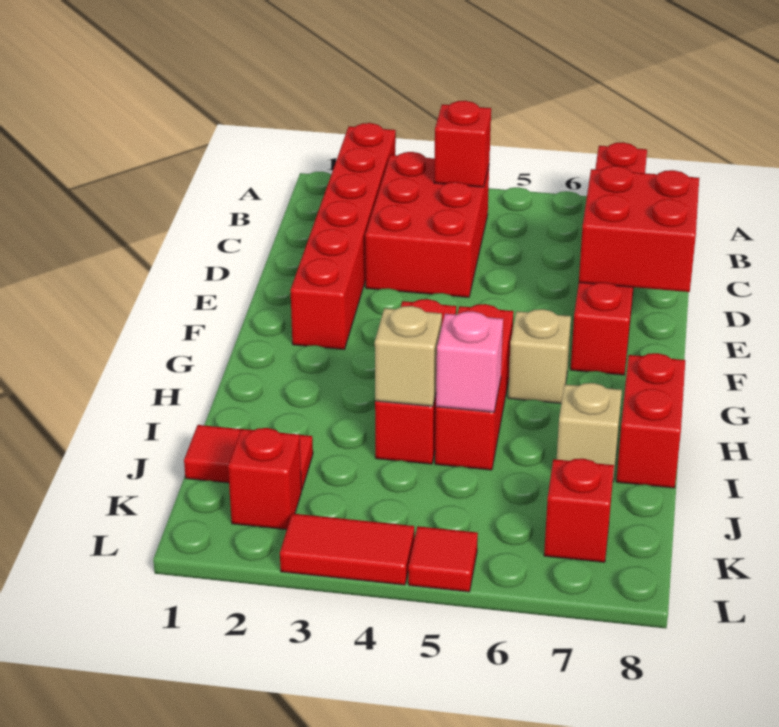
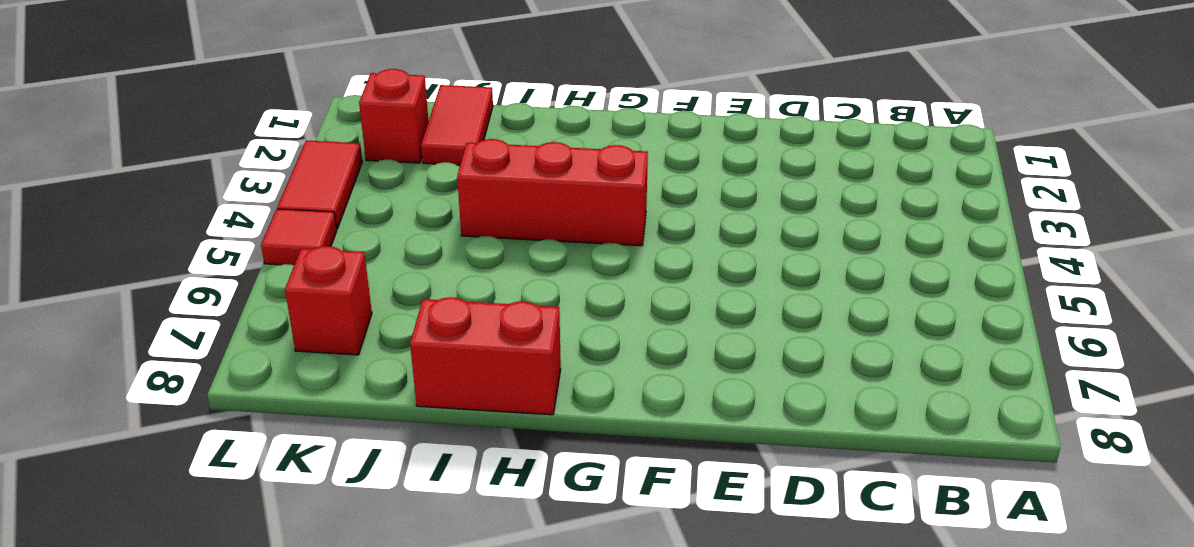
none -> red brick A2:F2 level 1
none -> red brick A7:F7 level 1
none -> red brick B3:D4 level 1

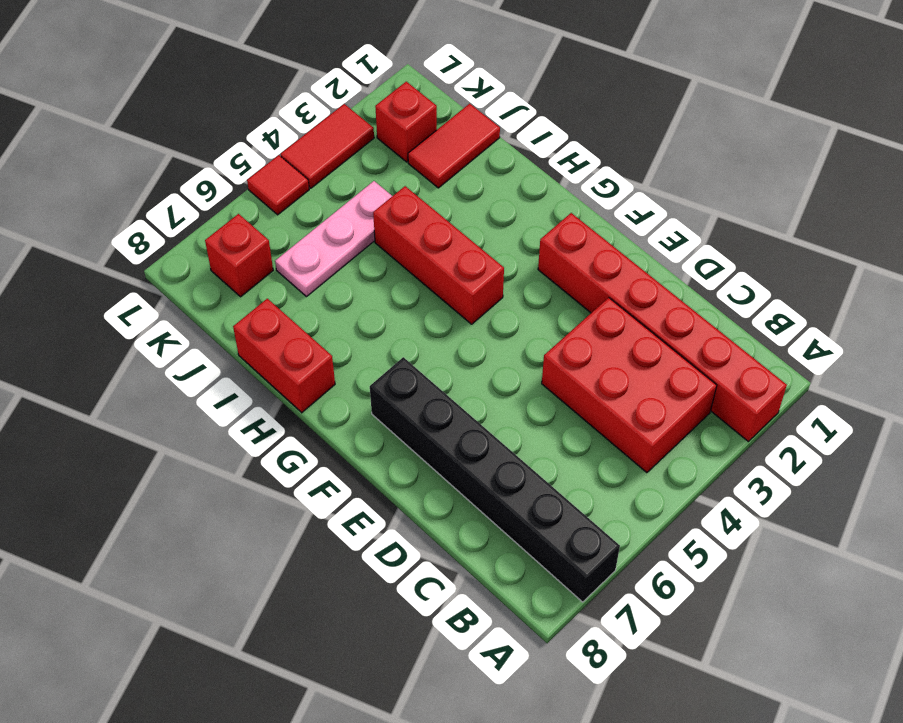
black brick A7:F7 level 1 -> red brick A7:F7 level 1
pink plate J4:J6 level 1 -> none
none -> red brick G5:I5 level 1
none -> tan brick G6 level 1
none -> tan brick I7 level 1

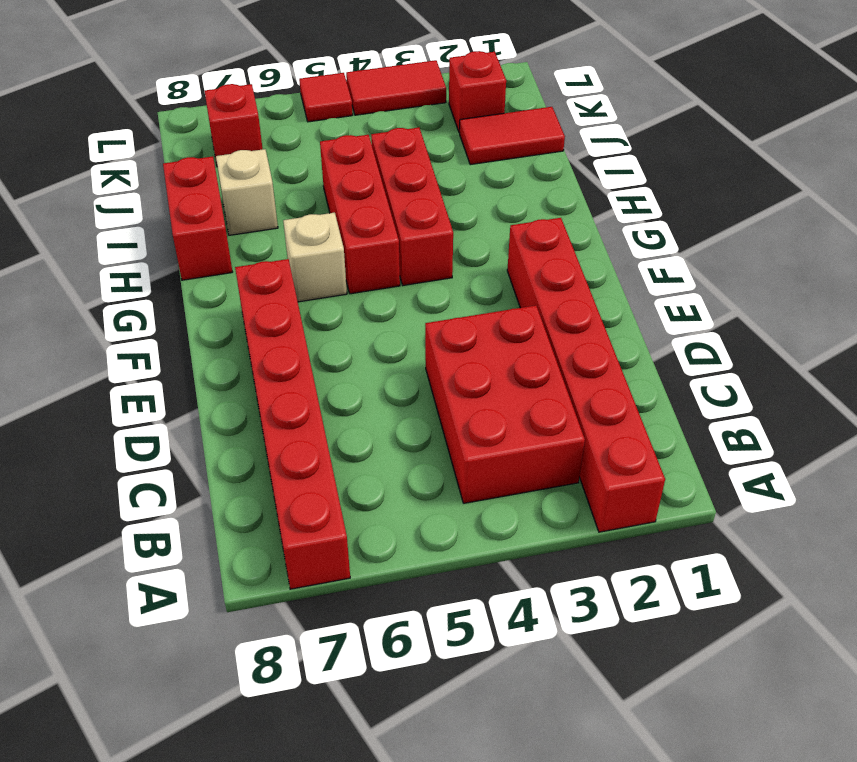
none -> red brick B4 level 2
none -> red brick D7:E8 level 2
none -> tan brick I4 level 2

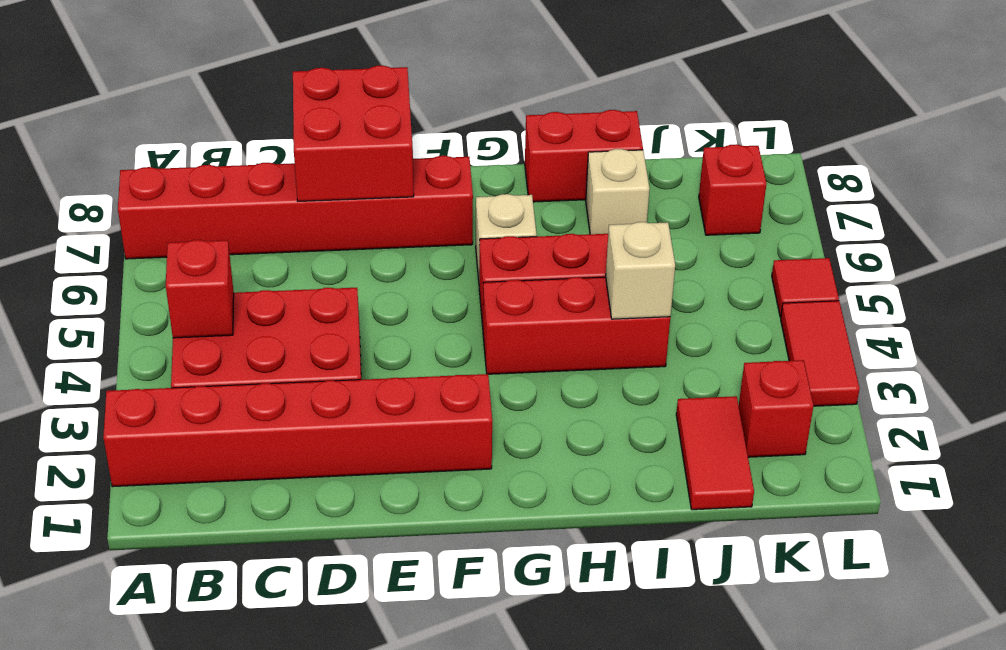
none -> pink brick I5 level 2

